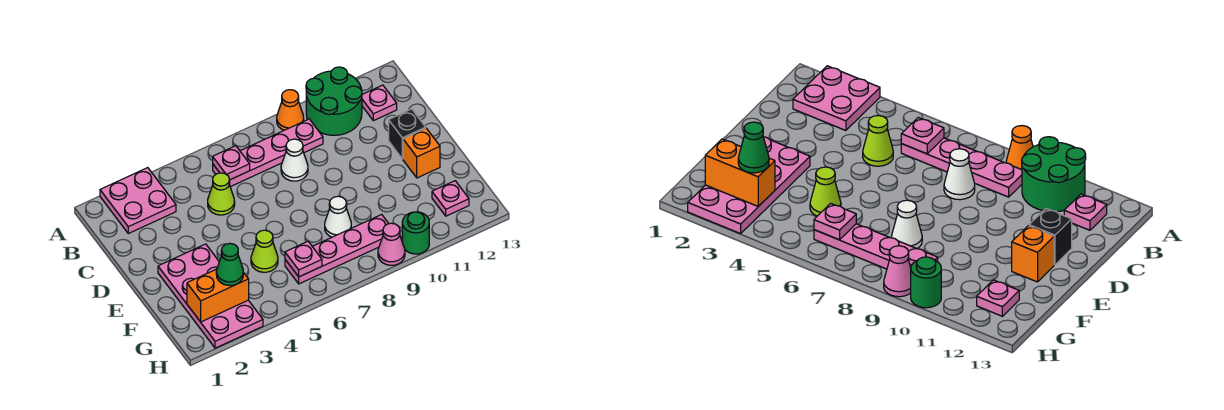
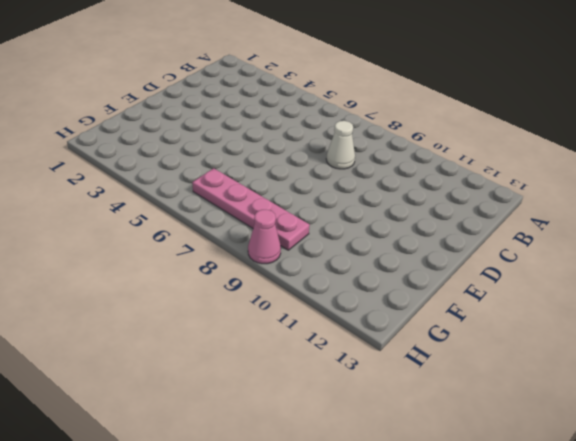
none -> pink plate A2:B3 level 1
none -> orange cone A9 level 1
none -> green round brick A10:B11 level 1

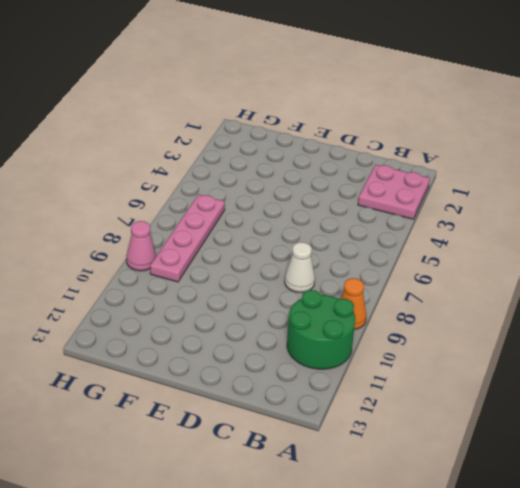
none -> pink plate B6:B9 level 1
none -> pink plate B12 level 1
none -> lime cone C5 level 1

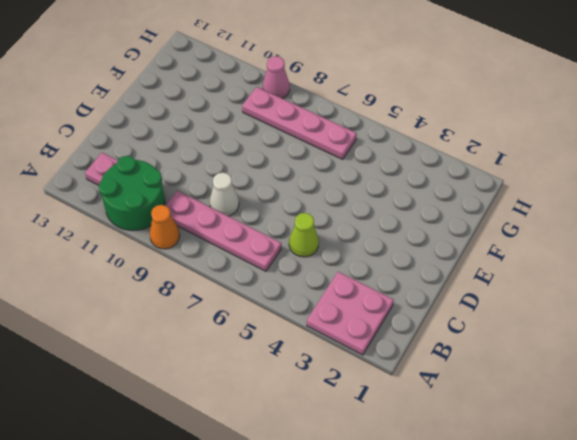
none -> black brick D12 level 1
none -> pink plate E2:H3 level 1
none -> orange brick E12 level 1

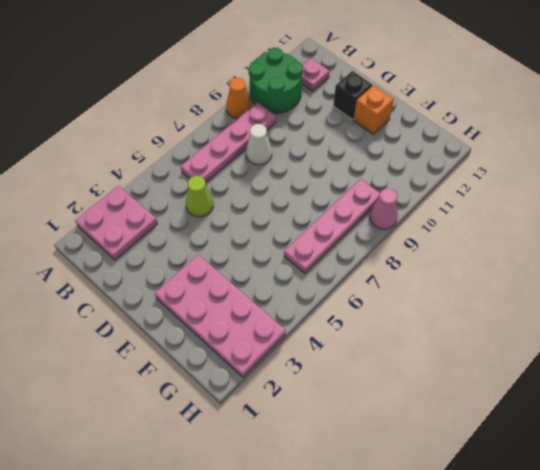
none -> lime cone F5 level 1
none -> white cone F8 level 1
none -> pink plate G12 level 1

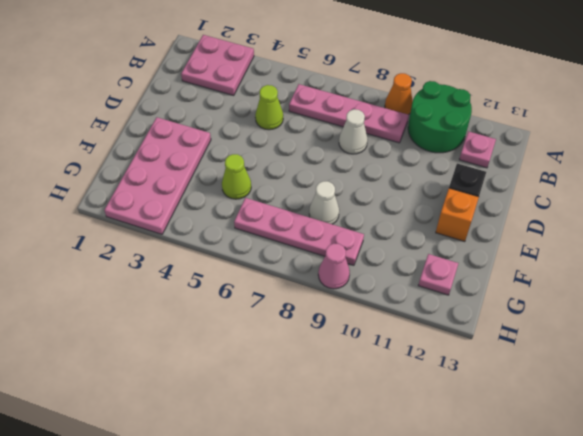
none -> green round brick H10 level 1
none -> pink plate B6 level 2
none -> orange brick G2:G3 level 2

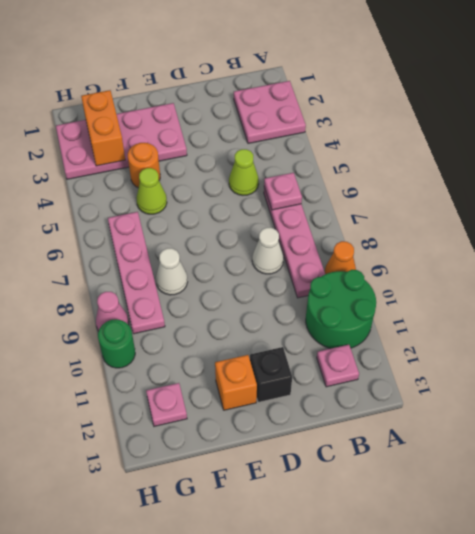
orange round brick F4 level 1 -> none
none -> pink plate G6 level 2
none -> green cone G3 level 3

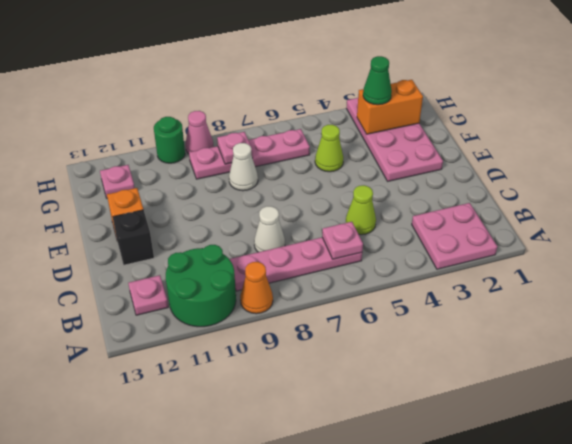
pink plate G8 level 2 -> pink plate G6 level 2

